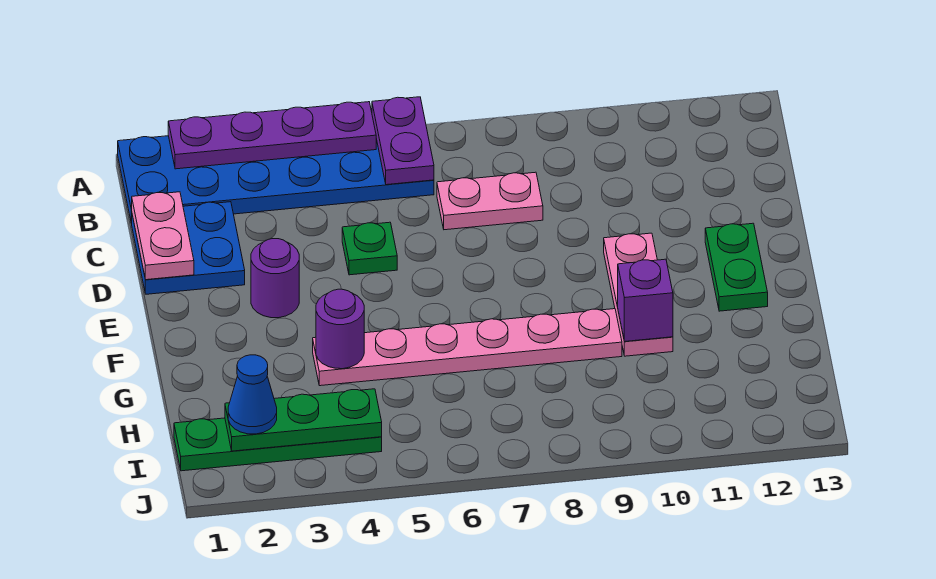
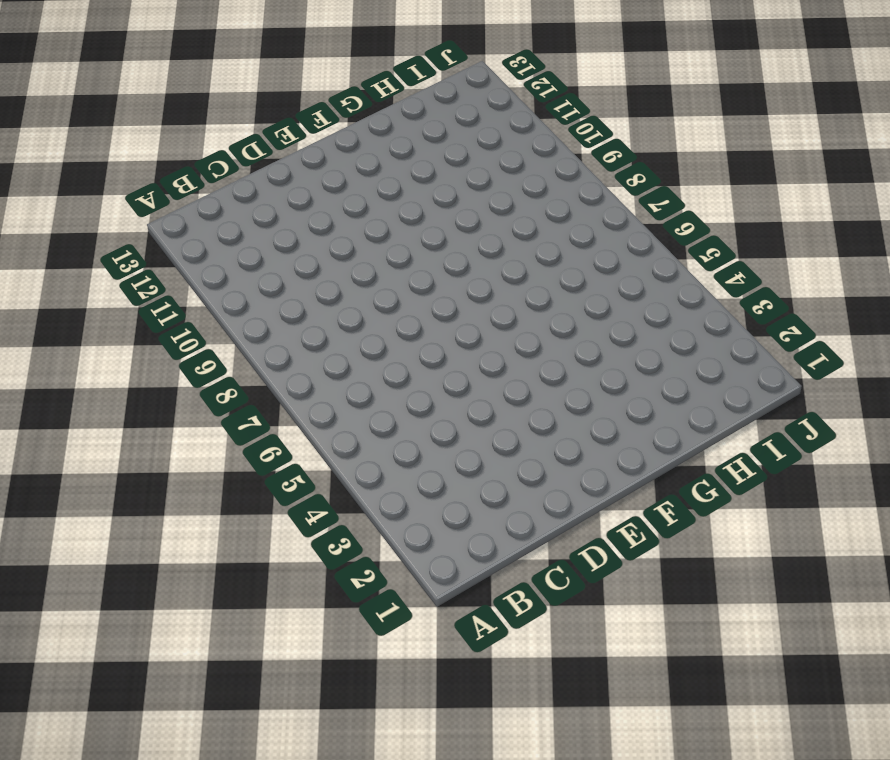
none -> blue plate A1:B6 level 1
none -> blue plate C1:D2 level 1
none -> pink plate C7:C8 level 1

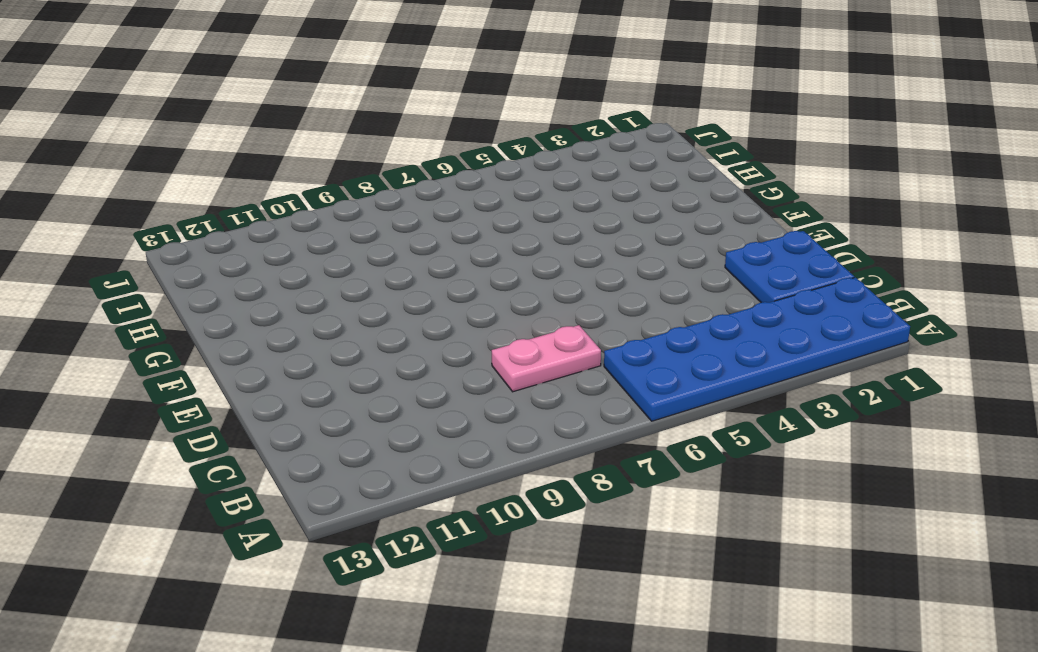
none -> green plate D5 level 1
none -> purple round brick E3 level 1
none -> pink plate E10:G10 level 1

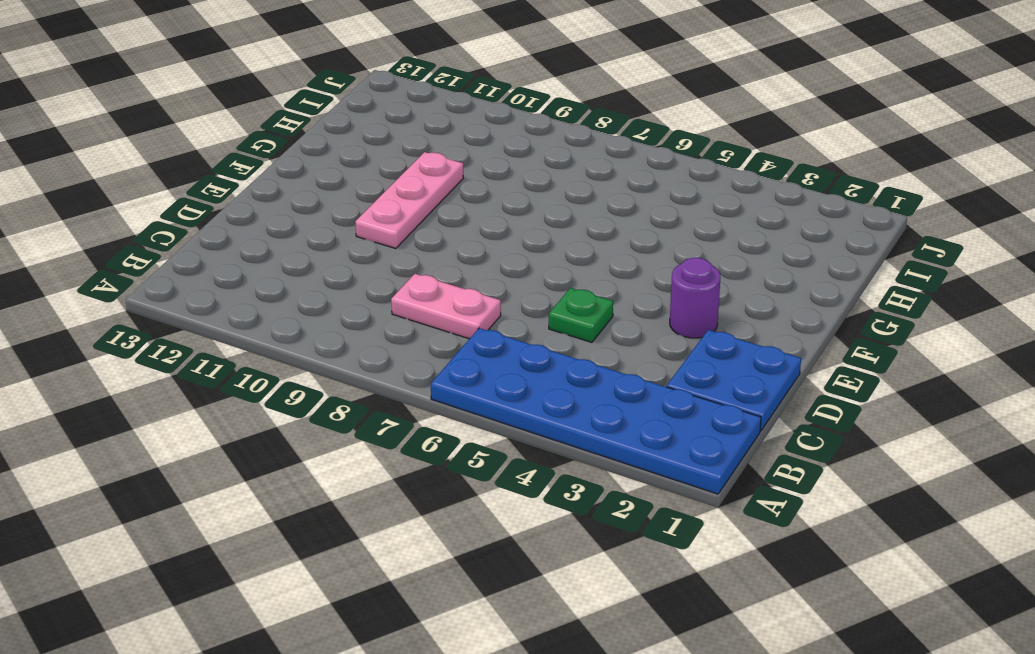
none -> green plate E12:F12 level 1
none -> pink plate G4:G9 level 1
none -> green plate I1:I4 level 1

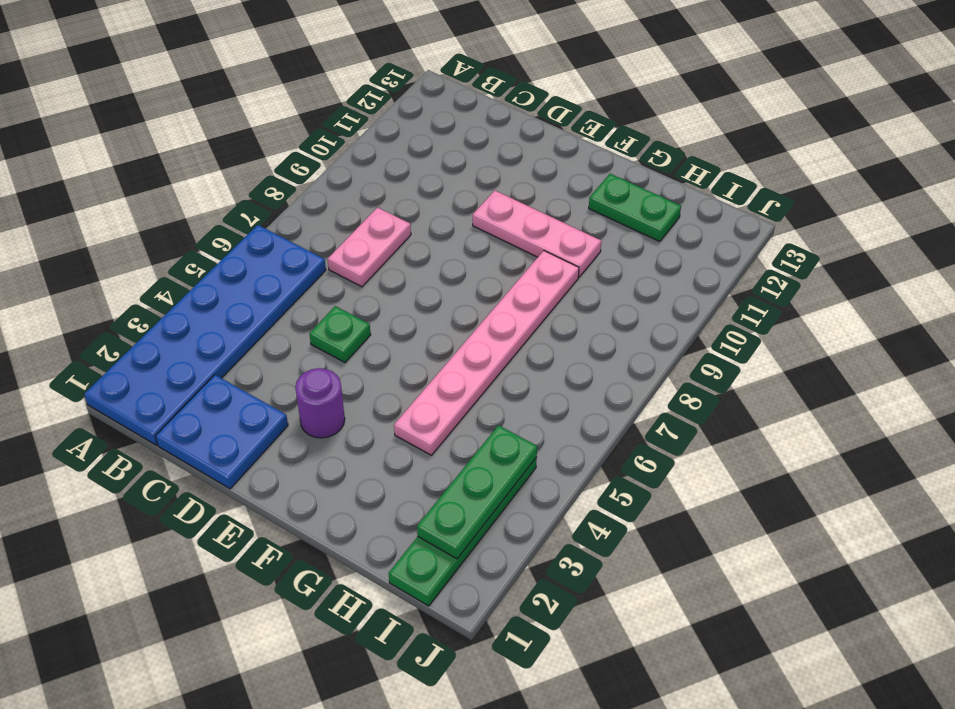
green plate G12:H12 level 1 -> green plate E12:F12 level 1
none -> purple plate A2:A5 level 2
none -> purple plate A6:B6 level 2
none -> pink plate C1:D1 level 2

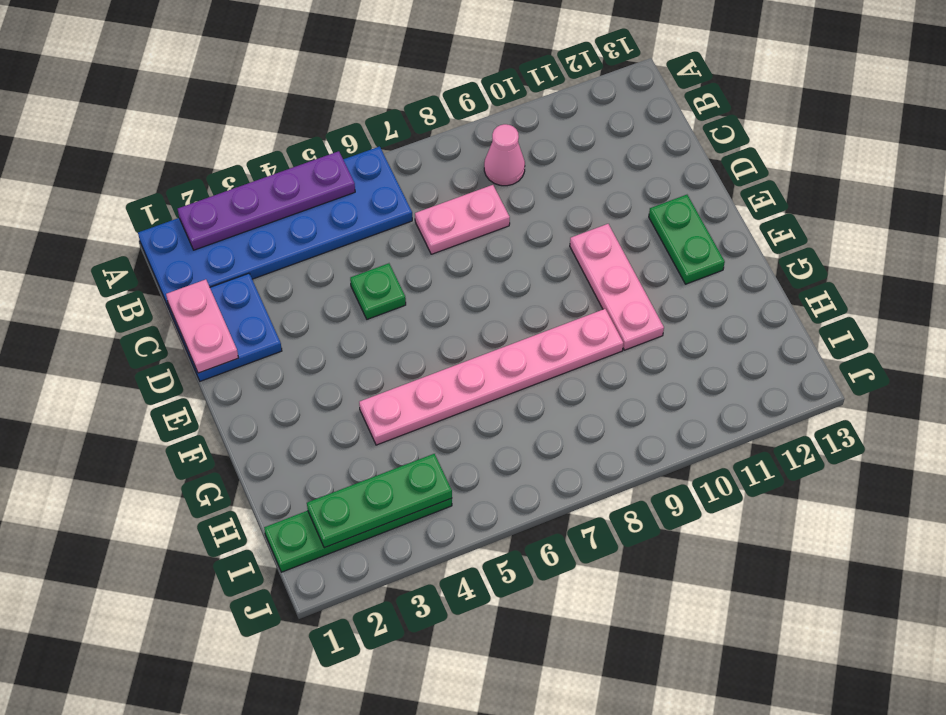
pink cone B9 level 1 -> none
none -> purple round brick E3 level 1
none -> purple plate A6:B6 level 2
none -> purple round brick G4 level 2

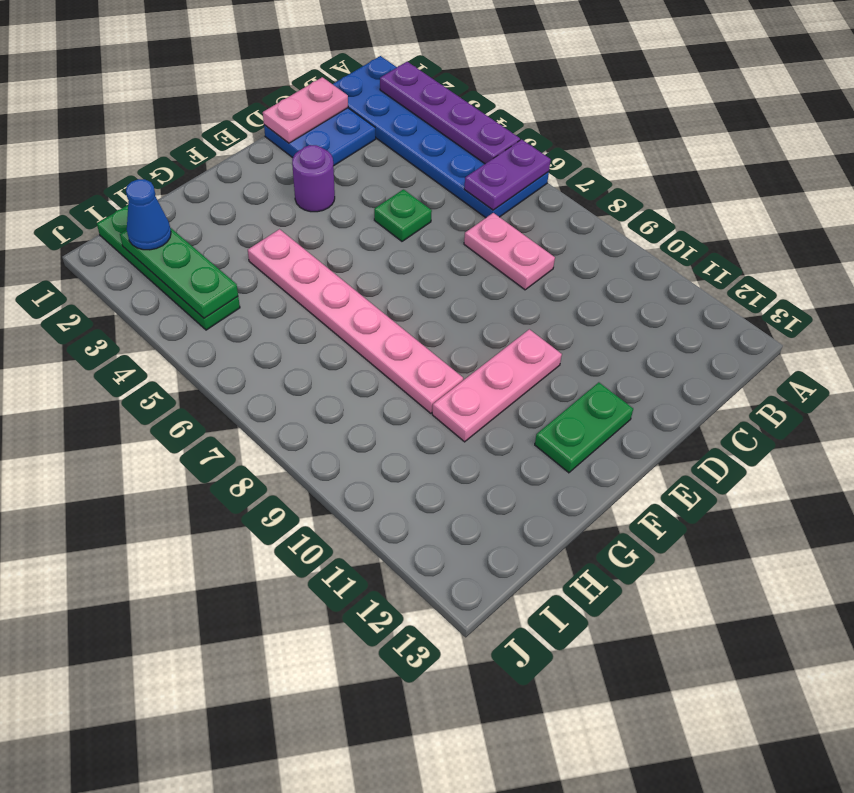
none -> purple round brick G4 level 2
none -> purple brick G10 level 2

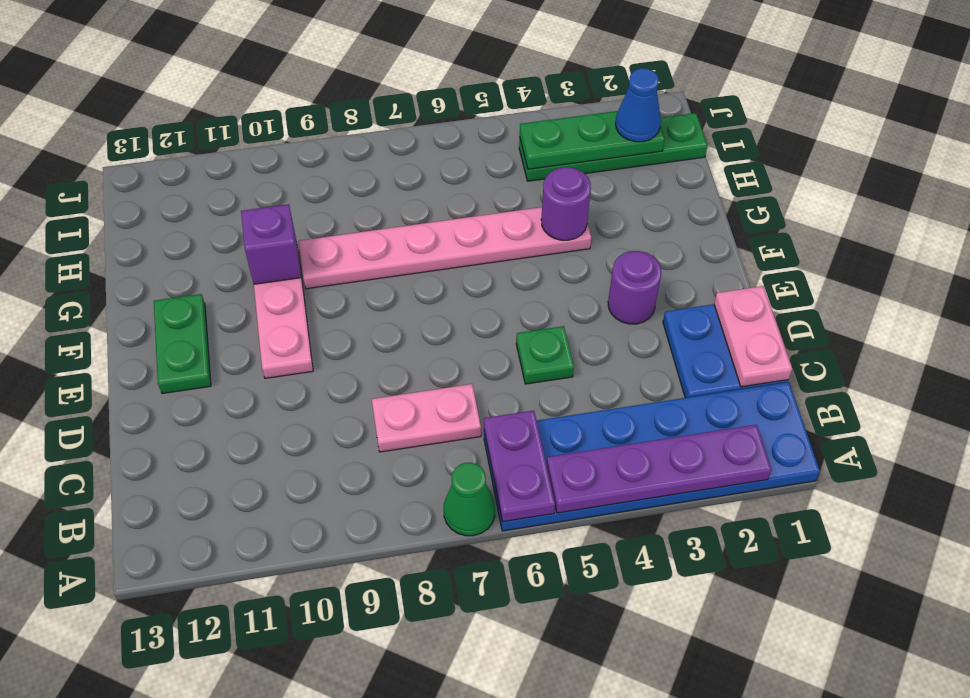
green cone A7 level 1 -> none

